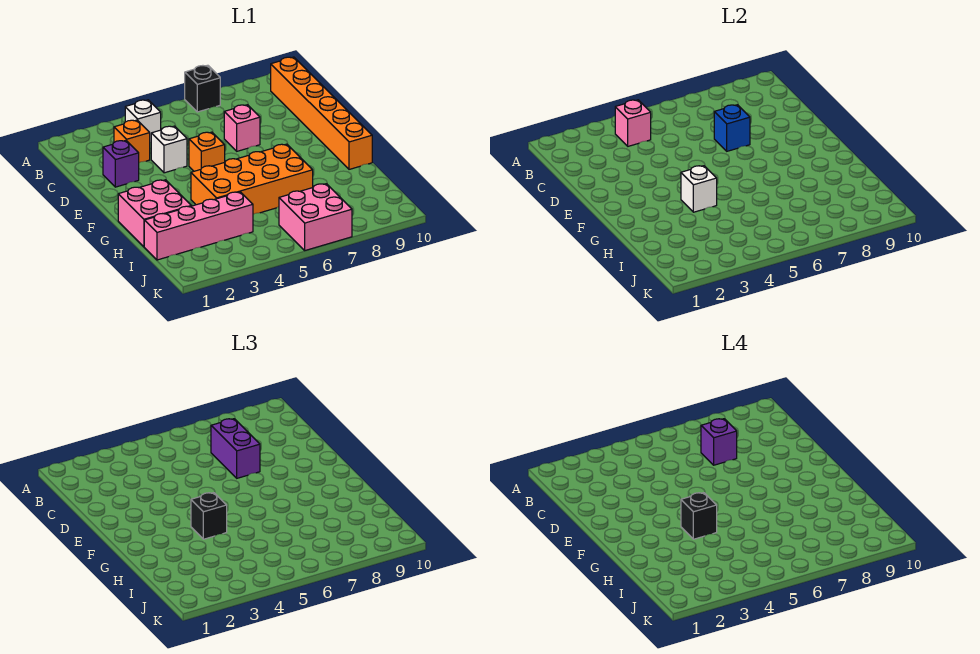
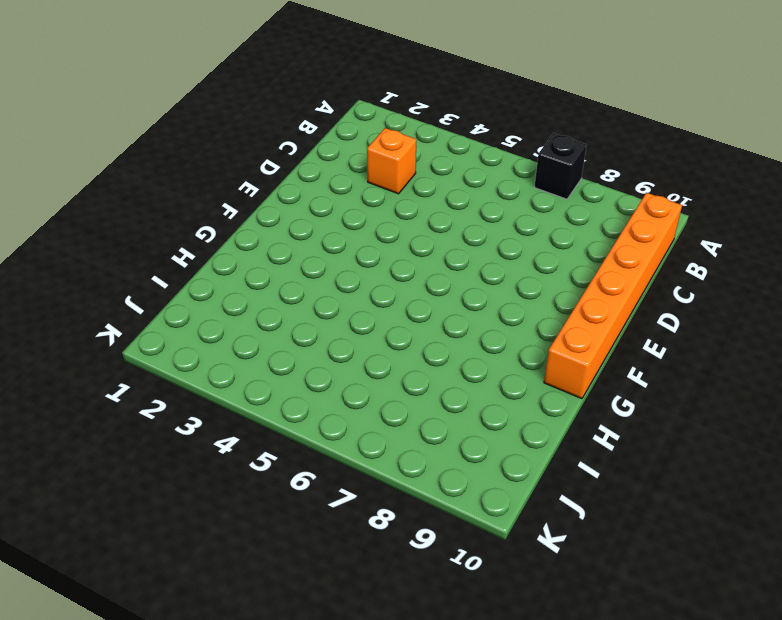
none -> white brick B4 level 1
none -> purple brick D2 level 1
none -> white brick D4 level 1

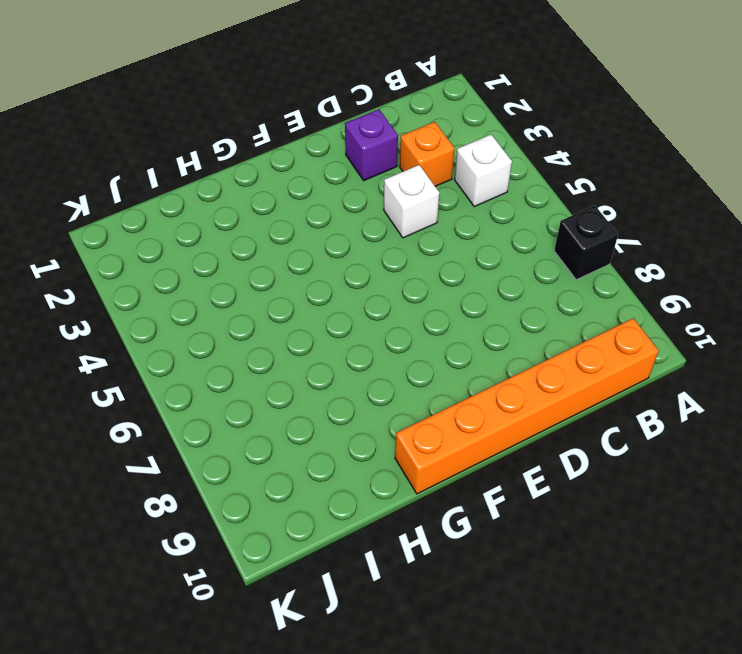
none -> pink brick D7 level 1
none -> orange brick E5 level 1
none -> pink brick G1:H2 level 1

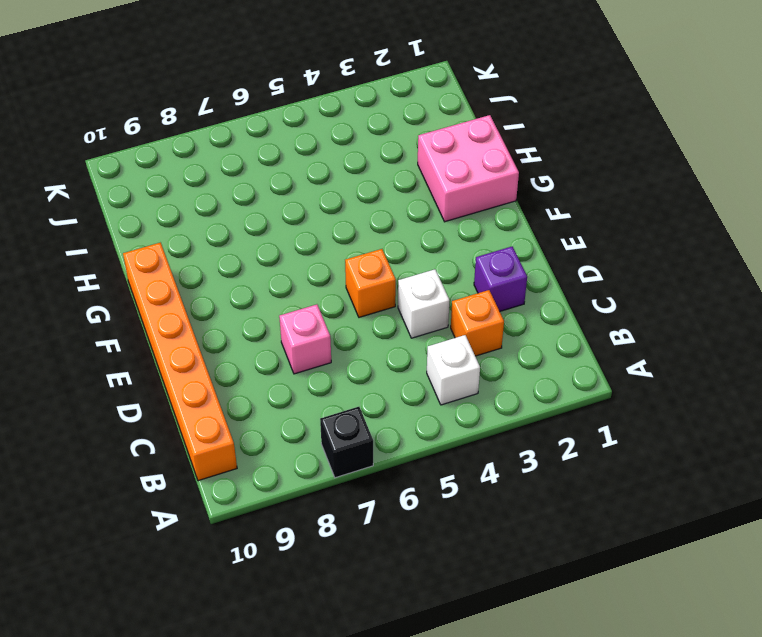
none -> orange brick G4:H7 level 1
none -> pink brick I1:I4 level 1
none -> pink brick J6:K7 level 1

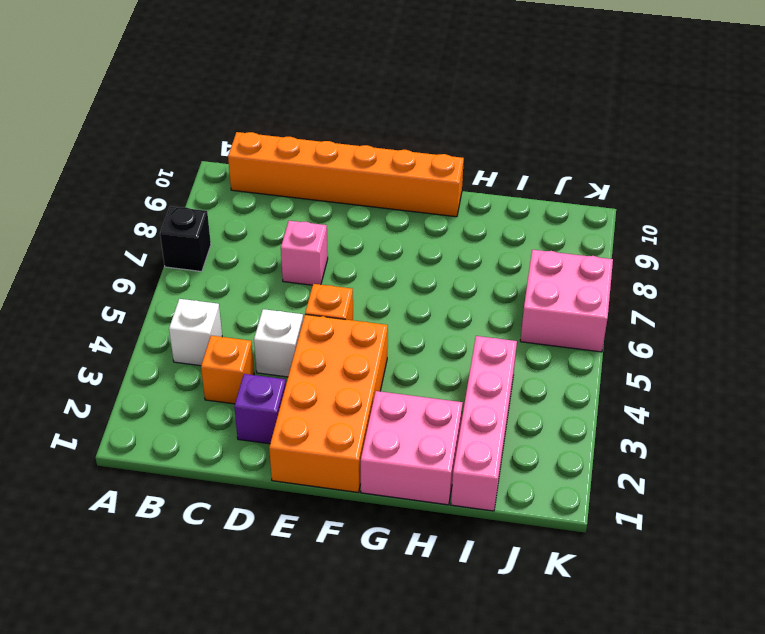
orange brick E1:F4 level 1 -> orange brick G4:H7 level 1
none -> pink brick B4 level 2
none -> blue brick D7 level 2
none -> white brick G4 level 2

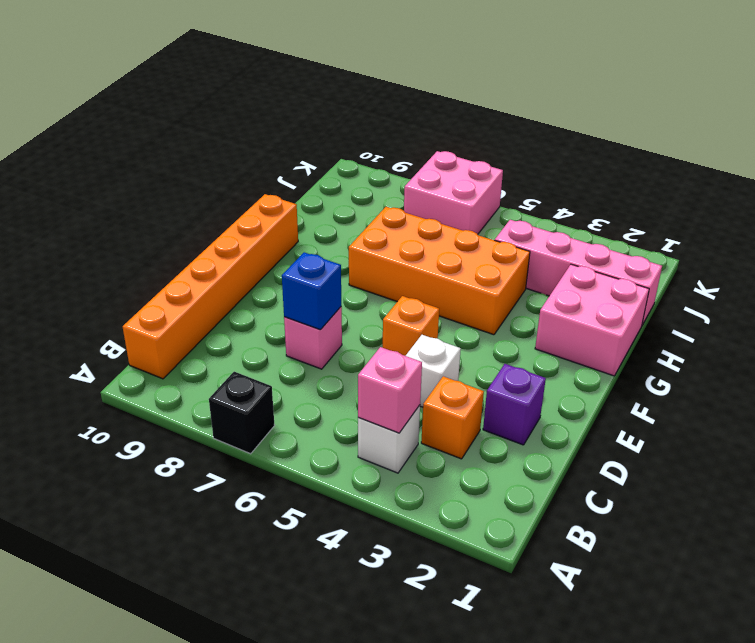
none -> white brick G4 level 2
none -> purple brick C7:D7 level 3
none -> black brick G4 level 3

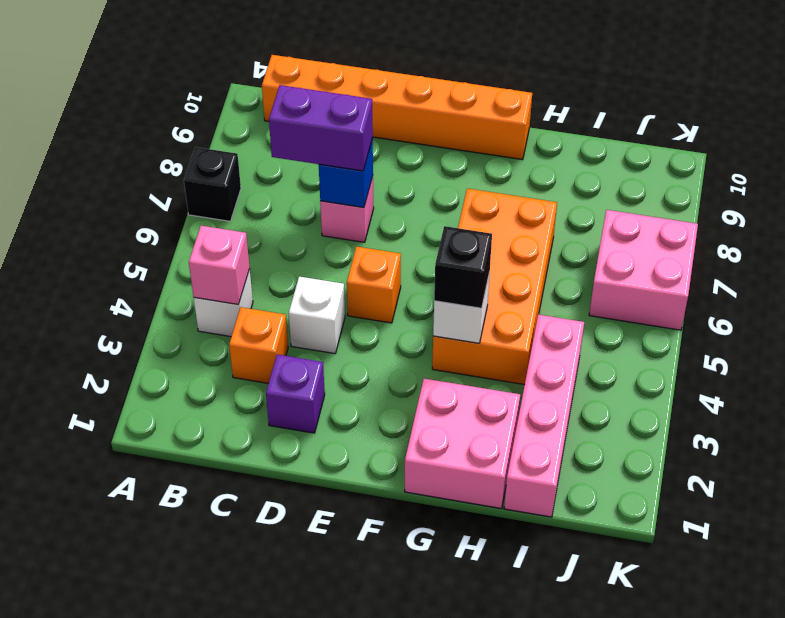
none -> purple brick C7 level 4
none -> black brick G4 level 4

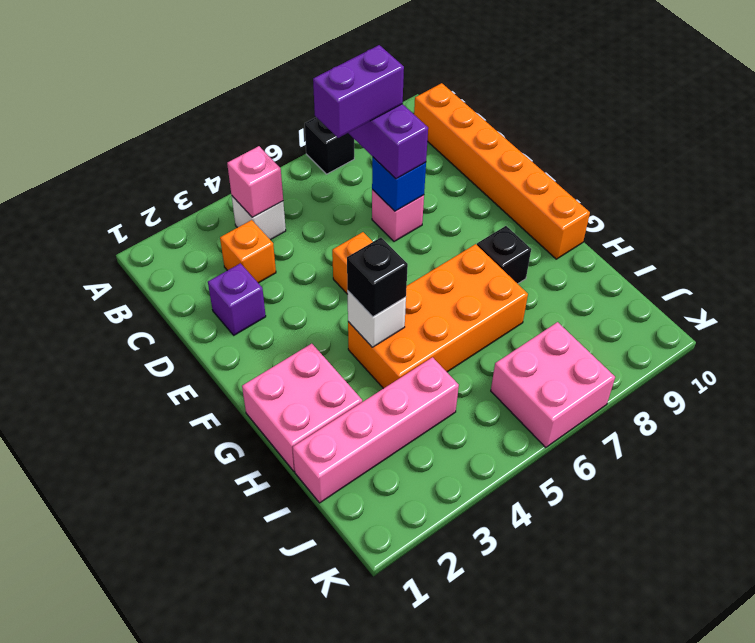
purple brick C6:C7 level 4 -> purple brick C7 level 4
black brick G8 level 1 -> black brick G4 level 4
none -> white brick D4 level 1

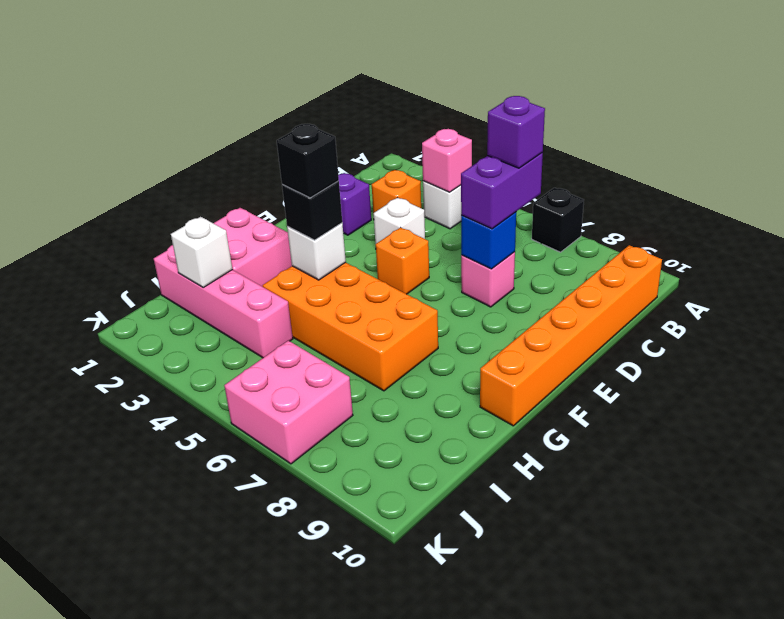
white brick I2 level 2 -> none

